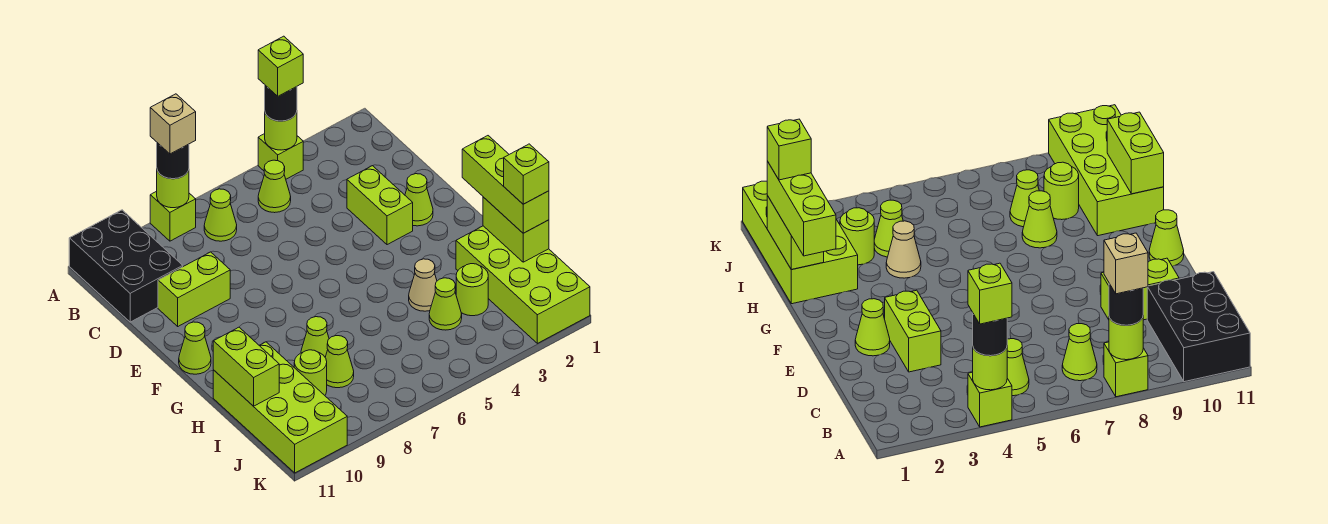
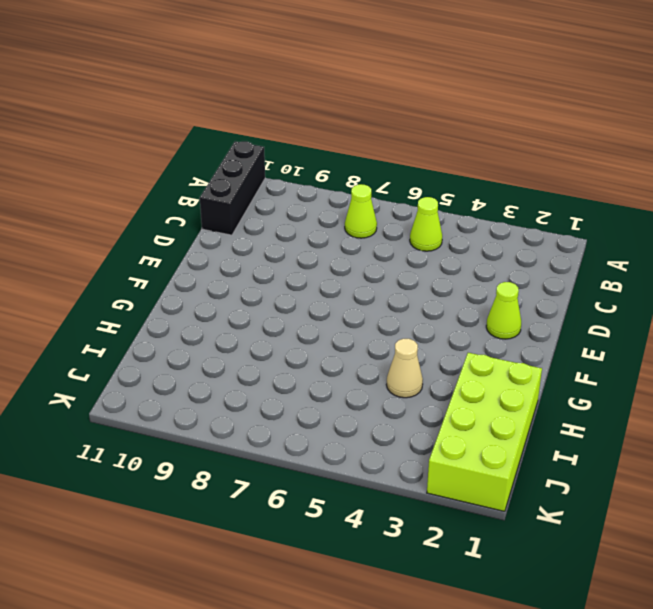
black brick A11:C11 level 1 -> black brick A10:C11 level 1
none -> lime brick A4 level 1
none -> lime brick A8 level 1
none -> lime brick D3:E3 level 1

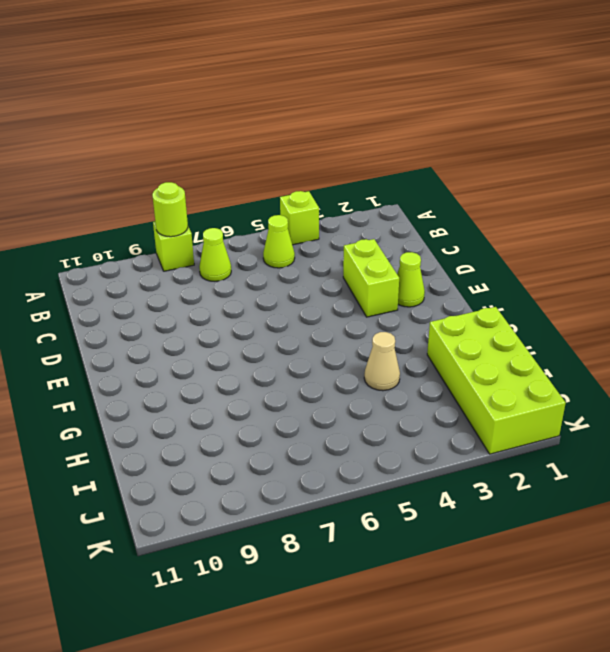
none -> black brick A10:C11 level 1
none -> lime brick D9:D10 level 1
none -> lime cone F11 level 1

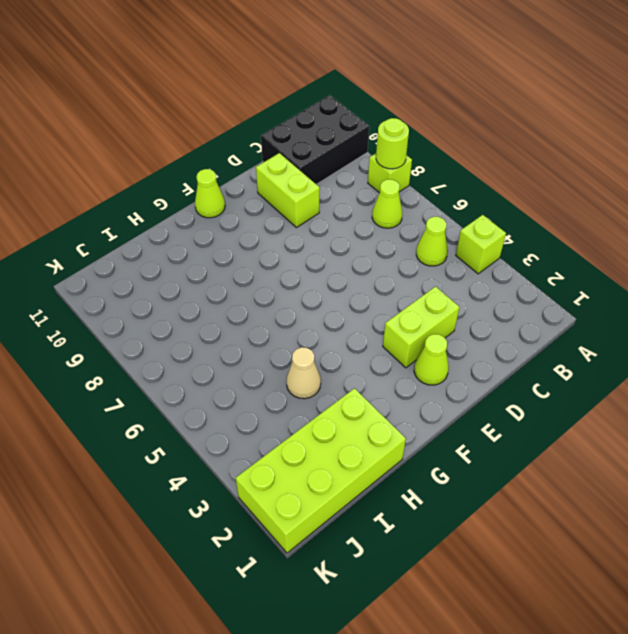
none -> lime cone H8 level 1
none -> lime brick H10:K11 level 1
none -> lime round brick I3 level 1

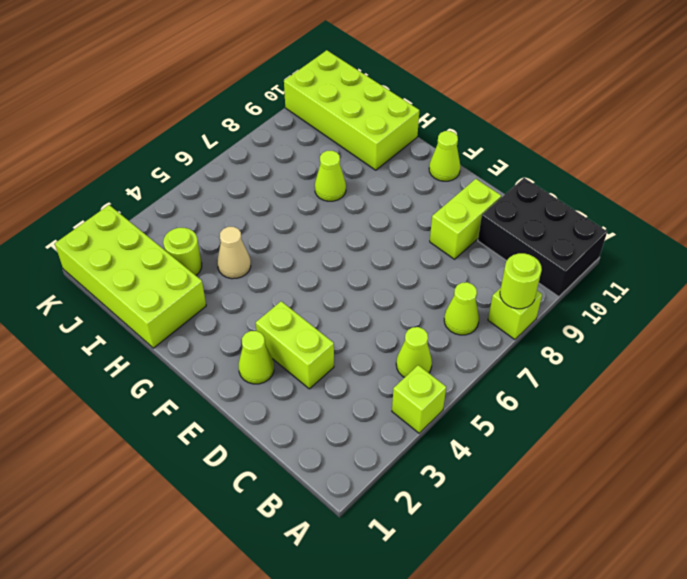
none -> lime cone I4 level 1
none -> lime cone I8 level 1
none -> lime round brick I9 level 1

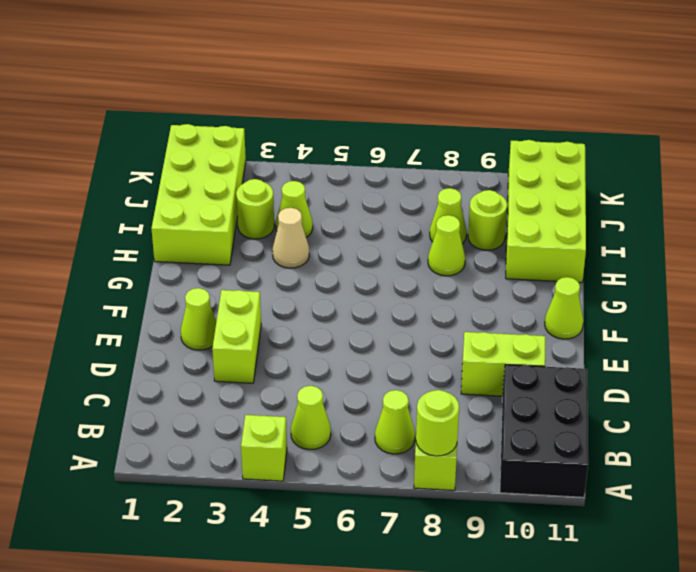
none -> lime round brick A4 level 2
none -> lime brick H1:I1 level 2
none -> lime brick H11:I11 level 2

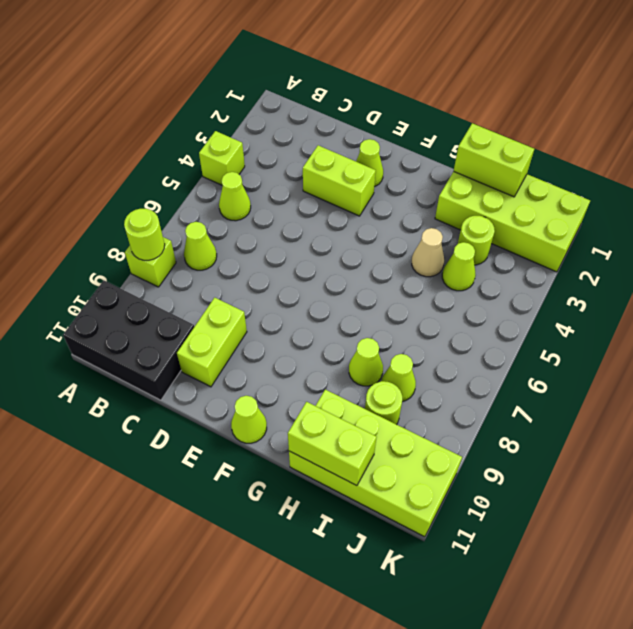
none -> lime round brick A4 level 2
none -> black round brick A4 level 3
none -> black round brick A8 level 3

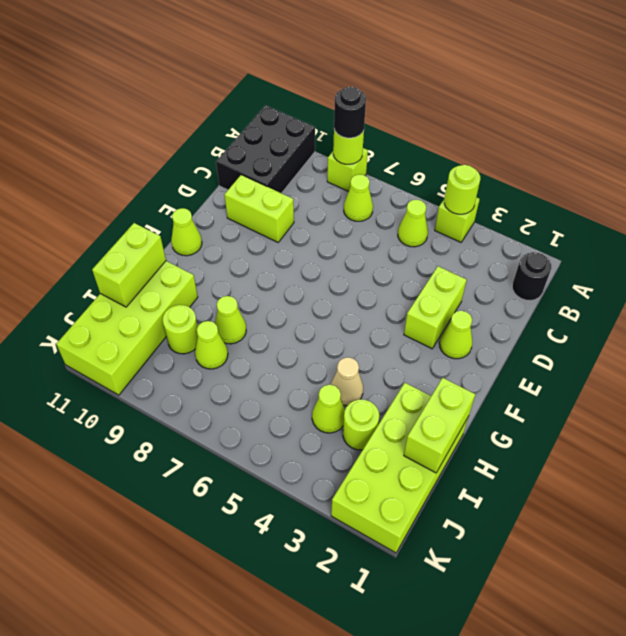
black round brick B1 level 1 -> black round brick A4 level 3
none -> lime brick G1:I1 level 3
none -> lime brick A4 level 4
none -> tan brick A8 level 4

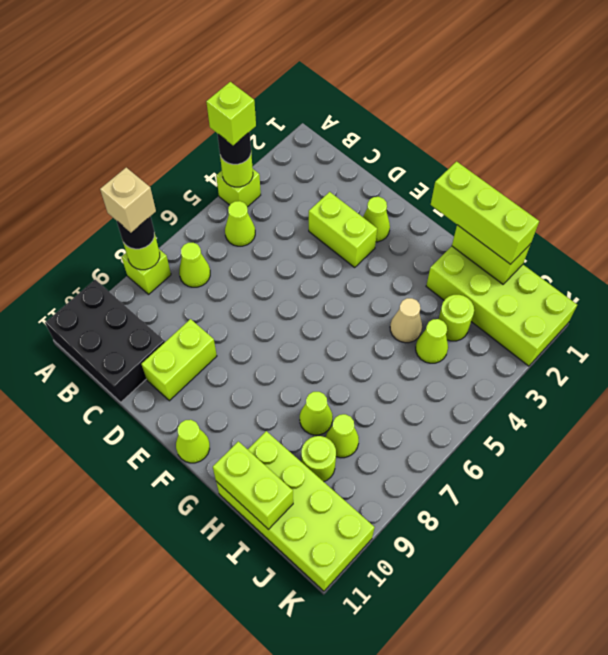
none -> lime brick I1 level 4

